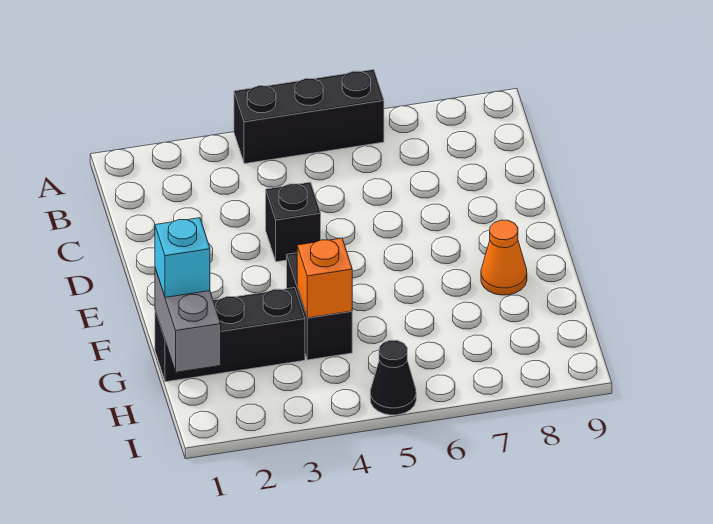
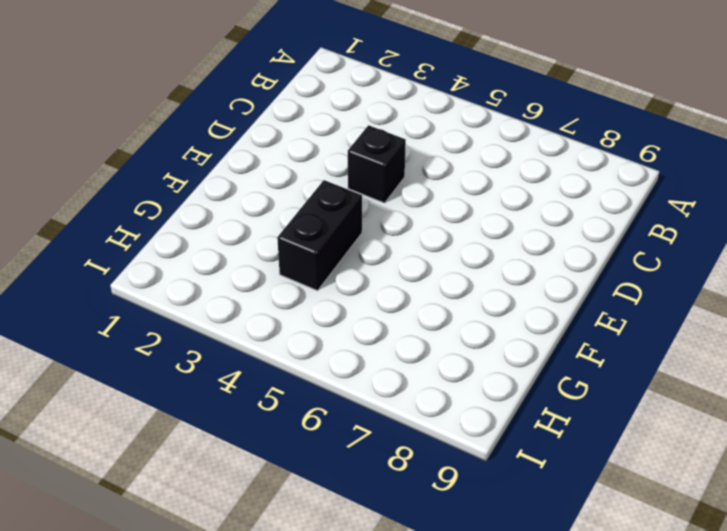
none -> black brick A4:A6 level 1
none -> orange cone F8 level 1

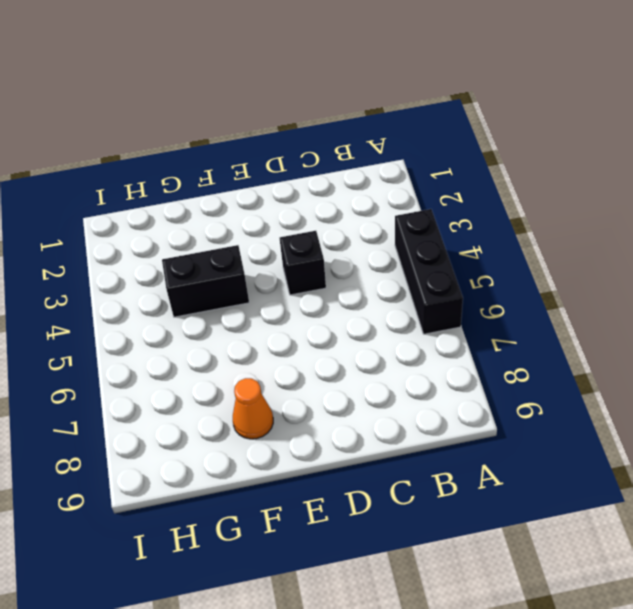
none -> black brick G1:G3 level 1
none -> black cone I5 level 1

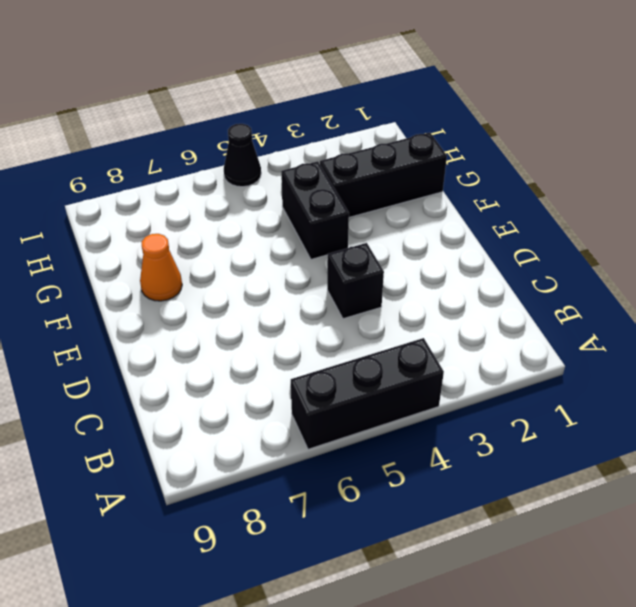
none -> grey brick G1:H1 level 2
none -> orange brick G4 level 2

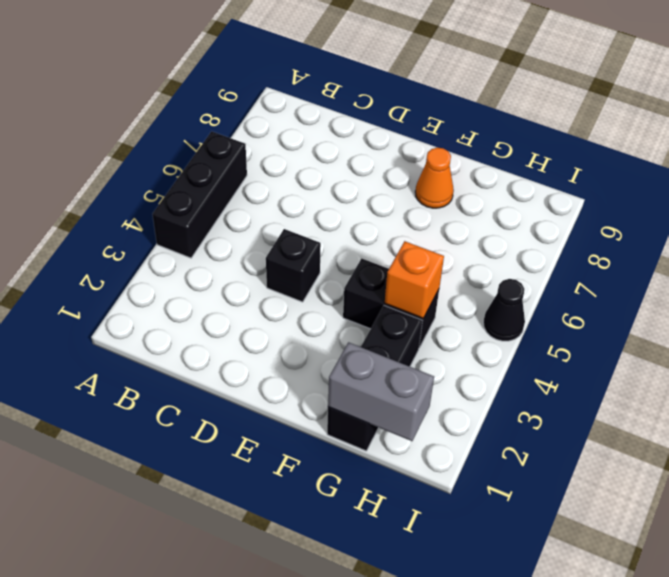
none -> cyan brick G1 level 3

